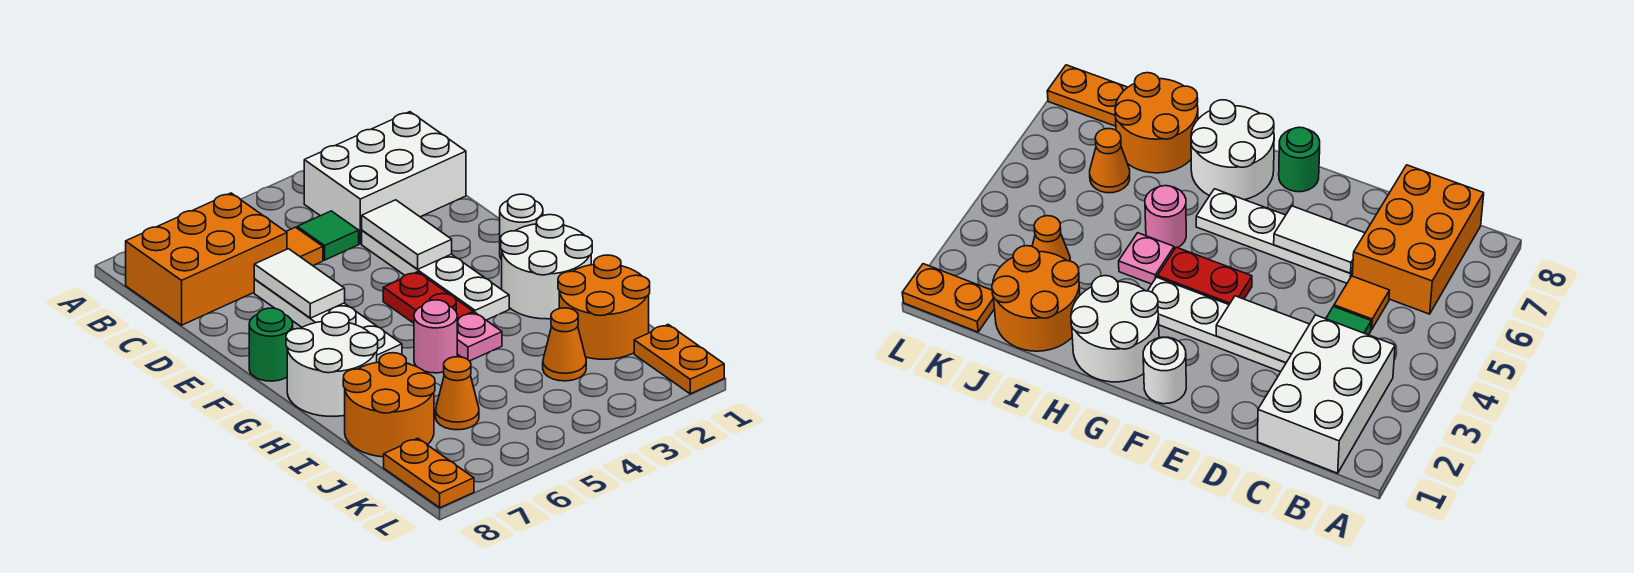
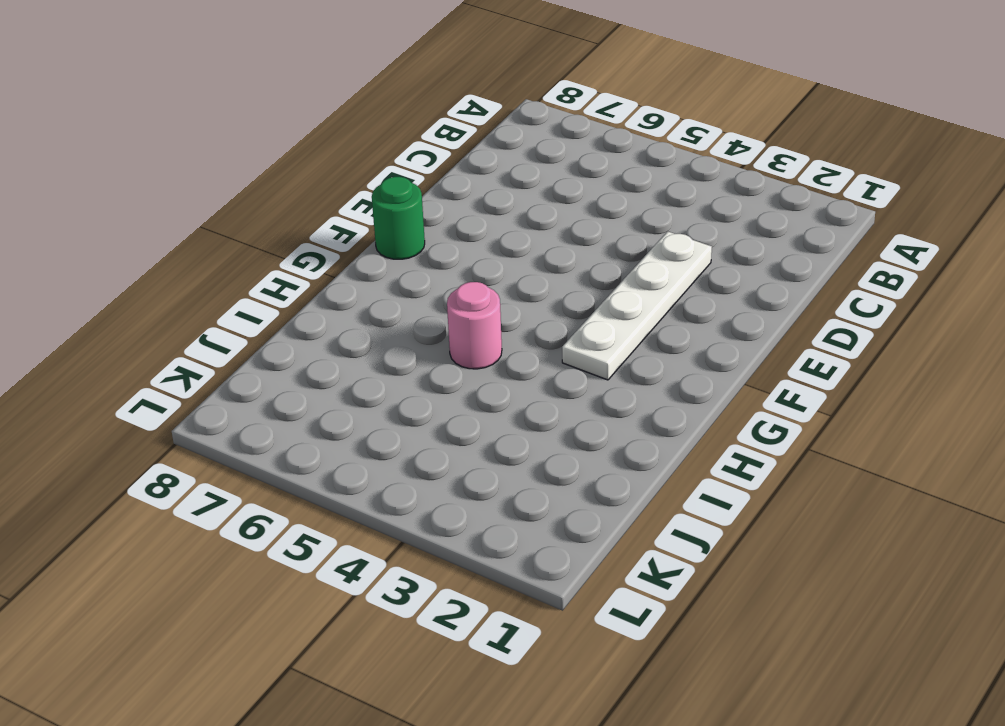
none -> white brick B1:C3 level 1
none -> orange brick B6:C8 level 1
none -> green tile C4 level 1

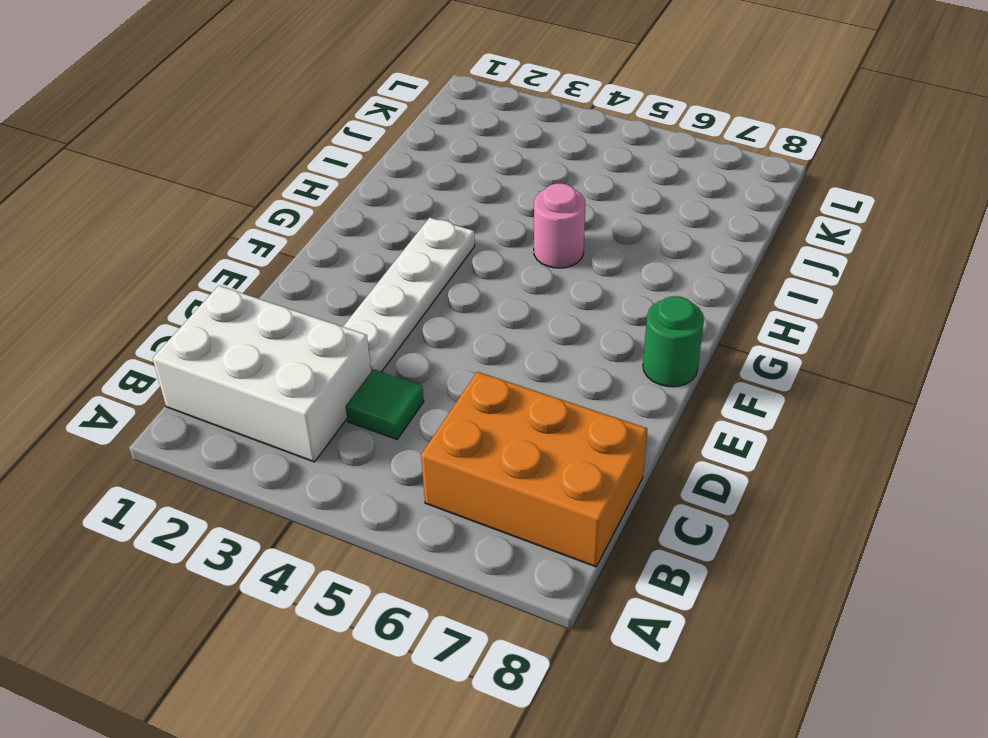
none -> orange tile C5 level 1
none -> white plate D6:G6 level 1
none -> white round brick F1 level 1

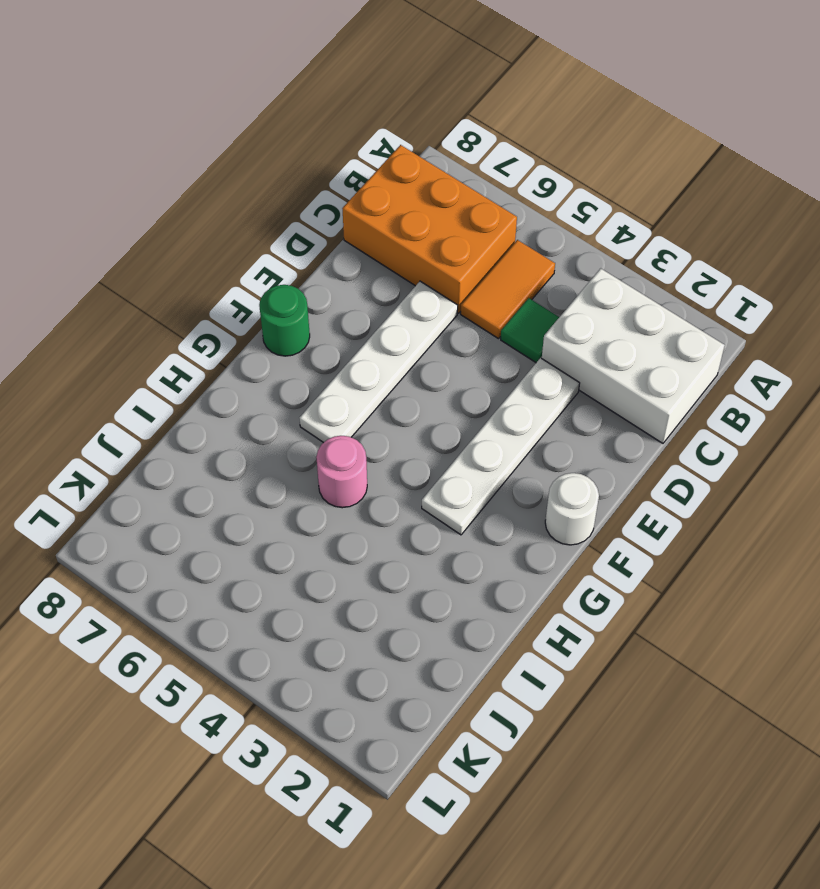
orange tile B5:C5 level 1 -> orange tile C5 level 1
none -> red plate F4:G4 level 1
none -> white round brick G1:H2 level 1
none -> white round brick G7:H8 level 1

